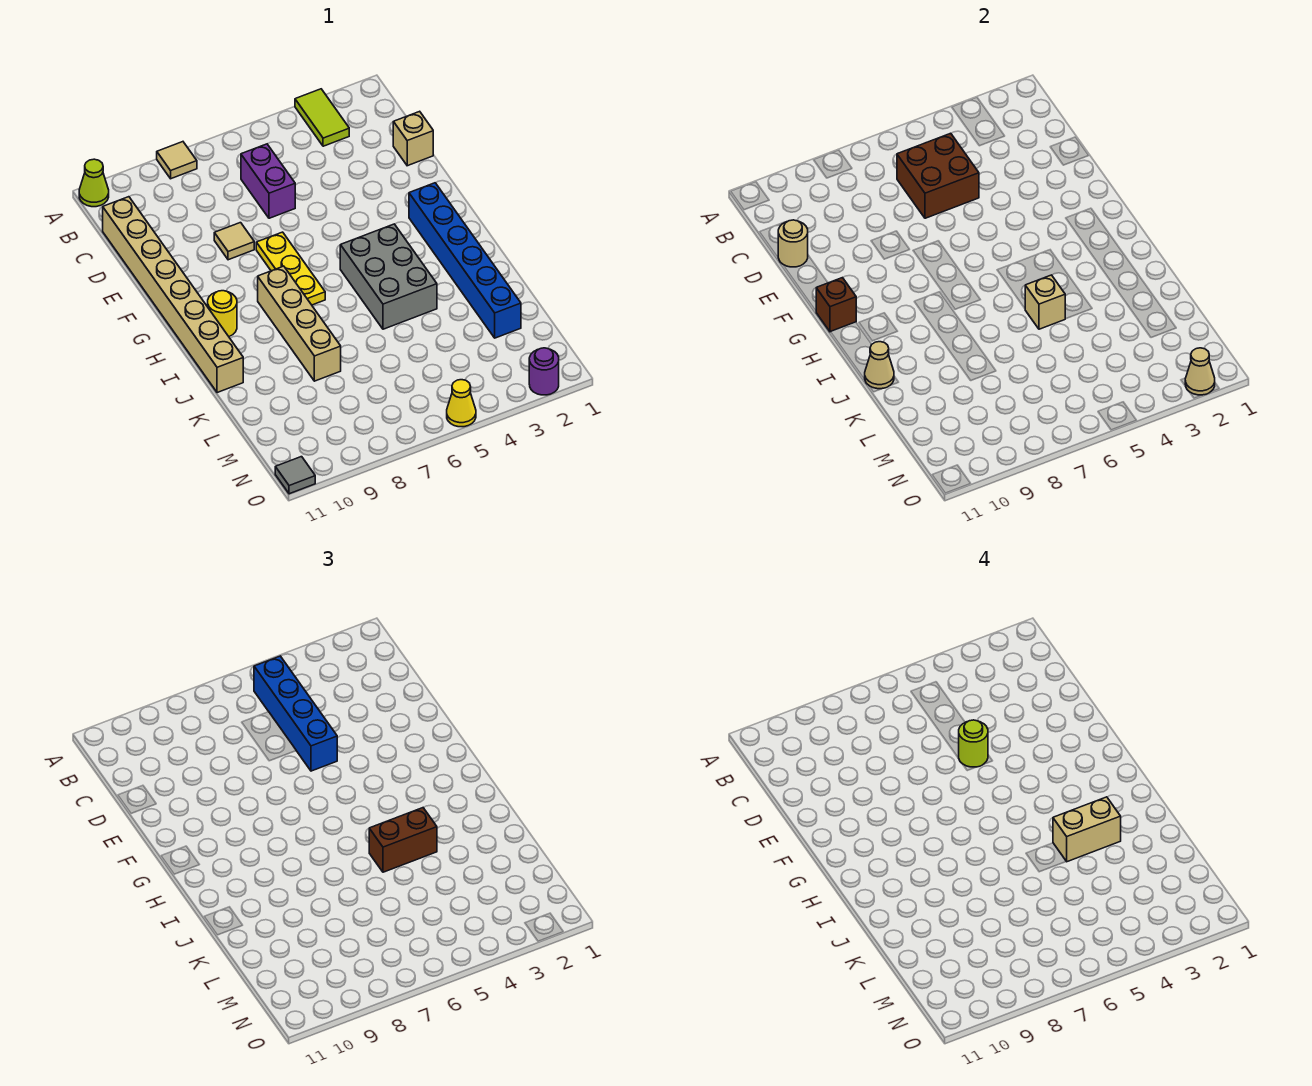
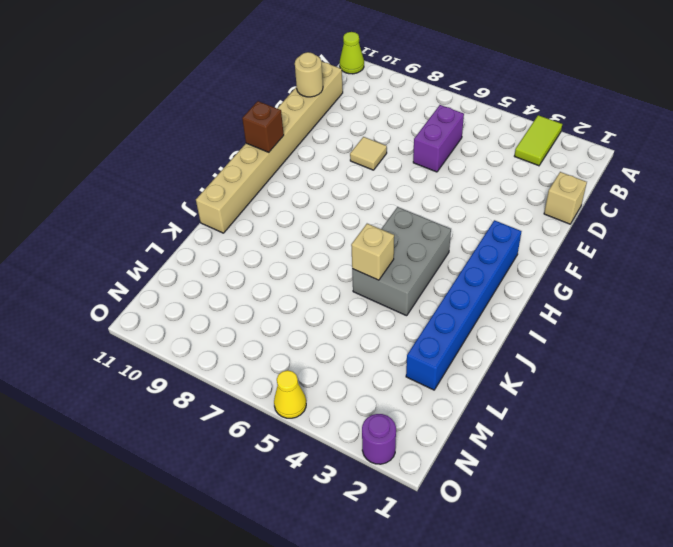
none -> tan tile A8 level 1
none -> yellow plate F7:H7 level 1
none -> tan brick H8:K8 level 1

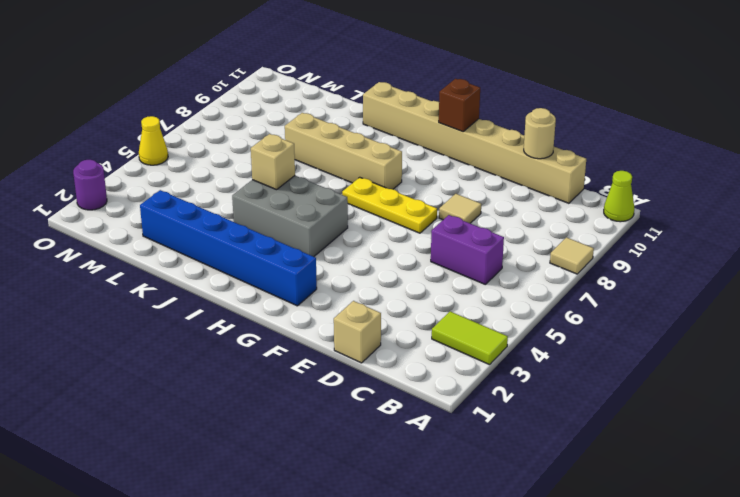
none -> yellow round brick H10 level 1
none -> grey tile O11 level 1
none -> brown brick C5:D6 level 2

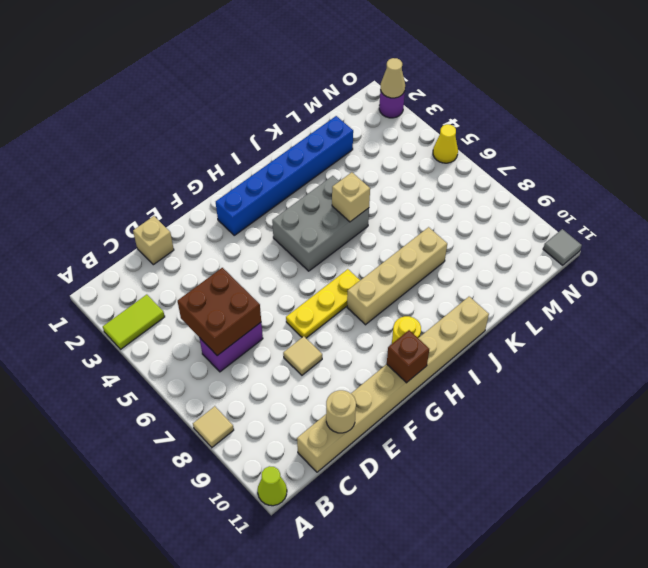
none -> tan cone J11 level 2
none -> blue brick B5:E5 level 3
none -> brown brick J4:J5 level 3

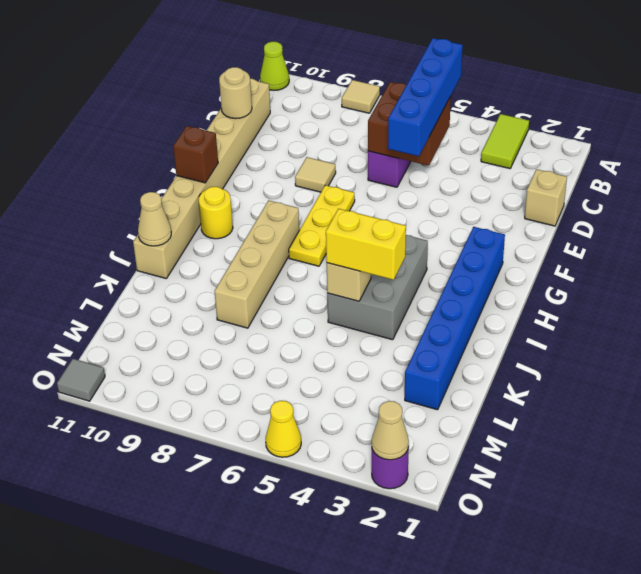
yellow brick J4:J5 level 3 -> brown brick J4:J5 level 3
none -> lime round brick E5 level 4
none -> tan brick J3:J4 level 4

